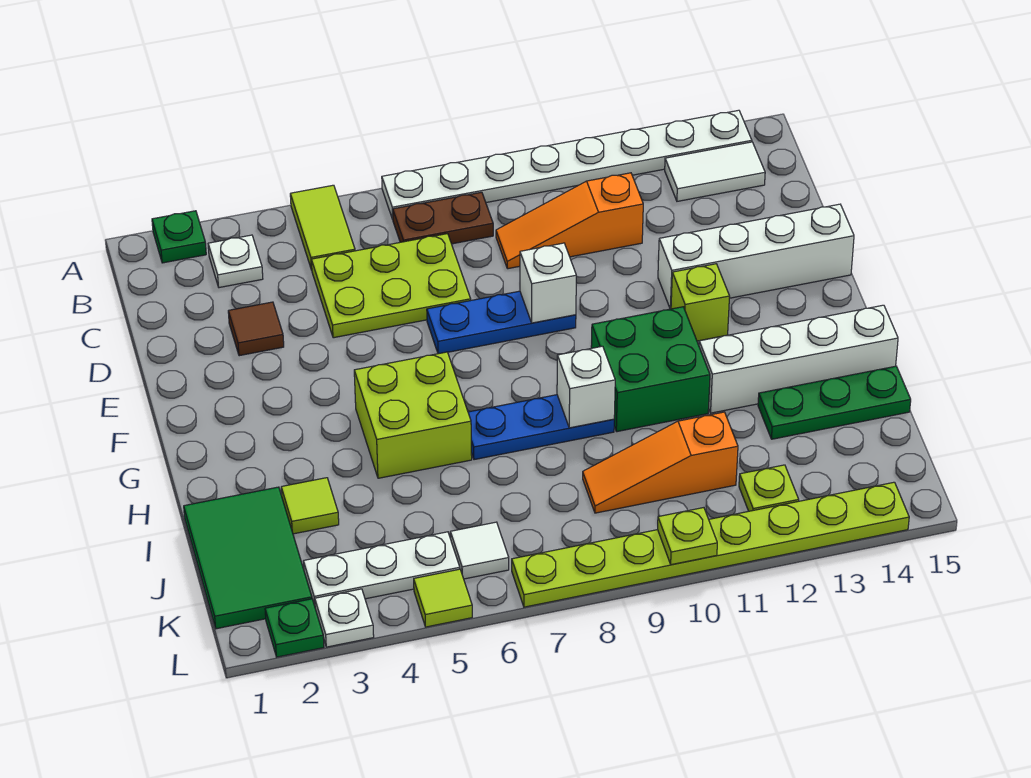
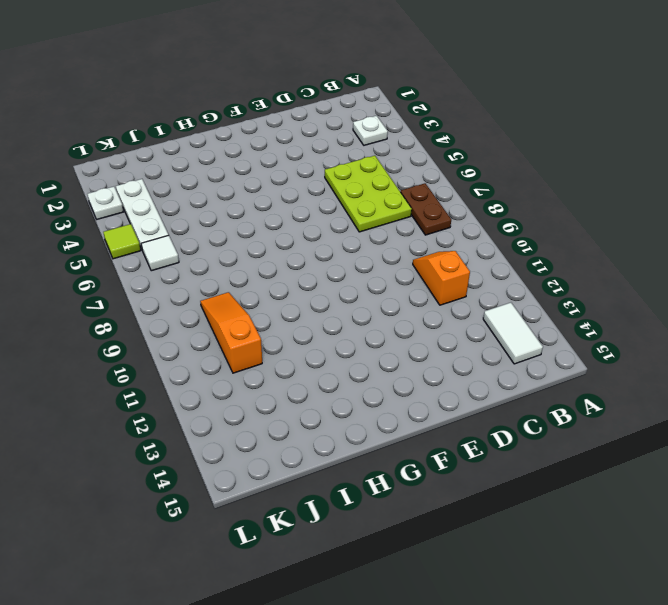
orange slope C10:C11 level 1 top 11 -> orange slope C9:C11 level 1 top 11
none -> green plate A2 level 1
none -> lime tile A5:B5 level 1
none -> white plate A7:A14 level 1
none -> brown tile D3 level 1

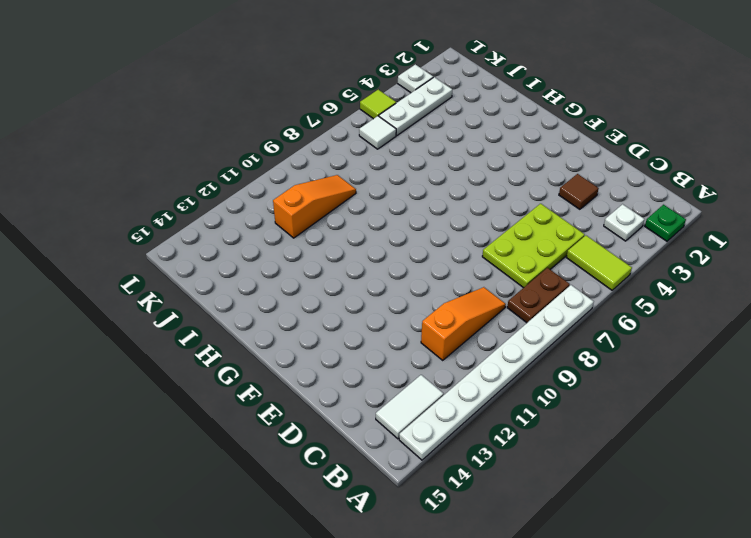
none -> blue plate E7:E9 level 1
none -> white brick E12:E15 level 1
none -> lime brick F12 level 1
none -> lime brick G5:H6 level 1

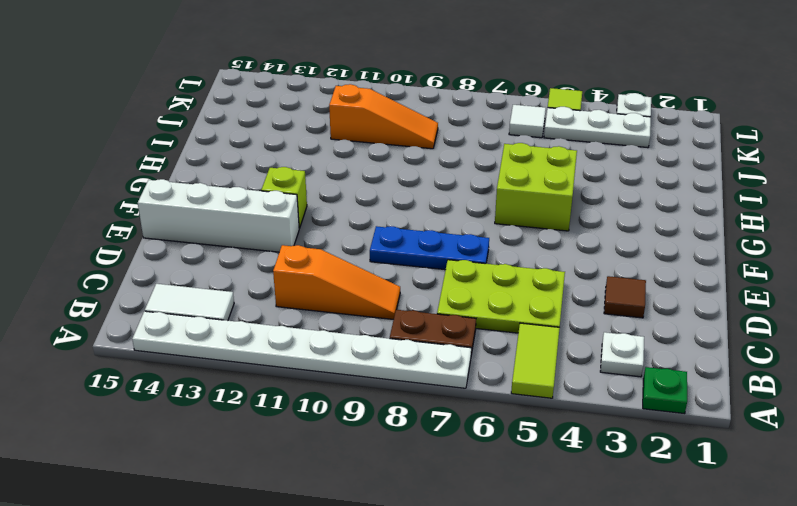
none -> green brick G10:H11 level 1
none -> blue plate H7:H9 level 1
none -> white brick H12:H15 level 1
none -> green tile I1:K2 level 1

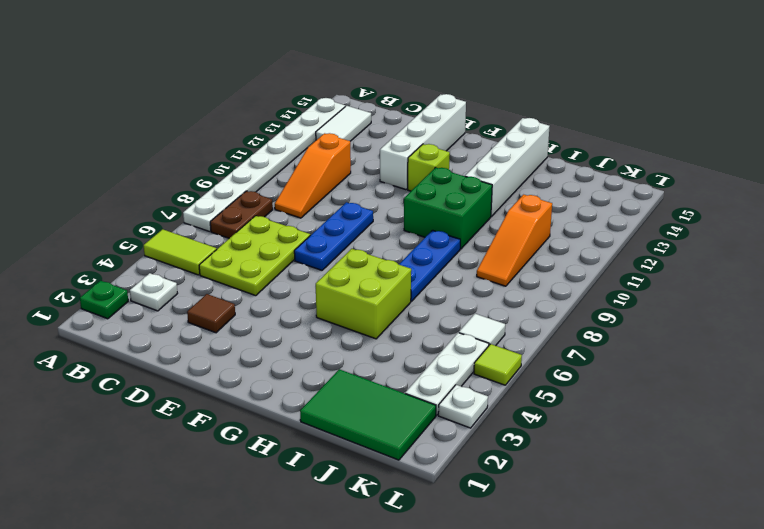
none -> lime tile I3 level 1
none -> green plate I13:I15 level 1
none -> lime plate K12 level 1
none -> green plate L2 level 1

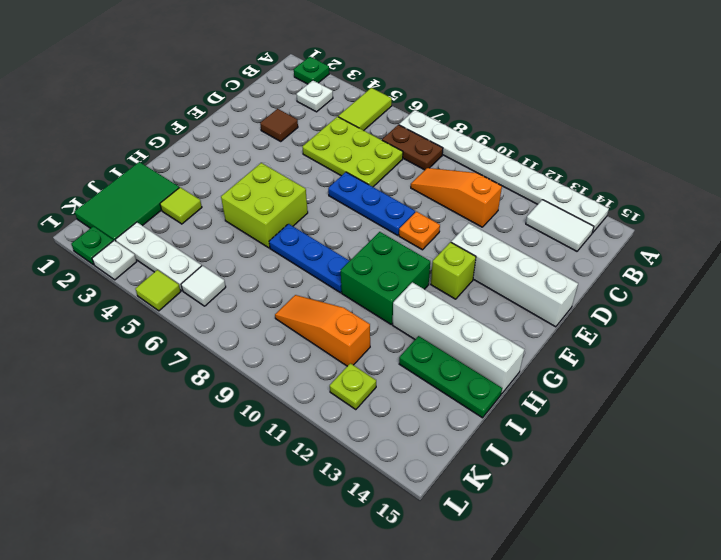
orange plate E10 level 1 -> none
none -> lime plate L7:L14 level 1
none -> white brick E9 level 2
none -> white brick H9 level 2
none -> lime plate L10 level 2

